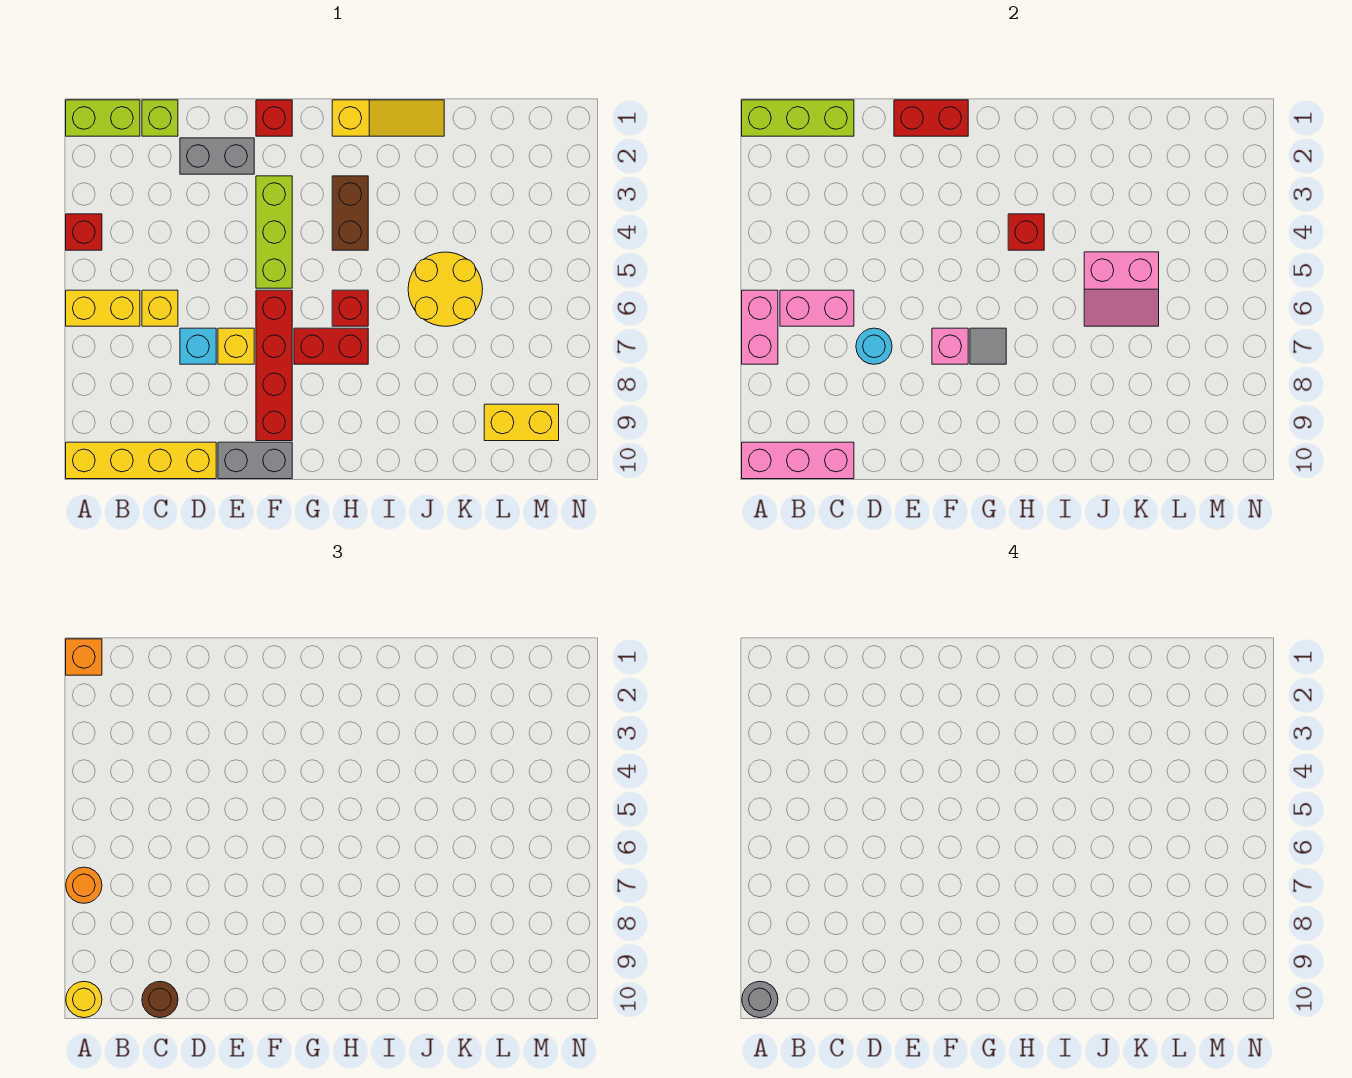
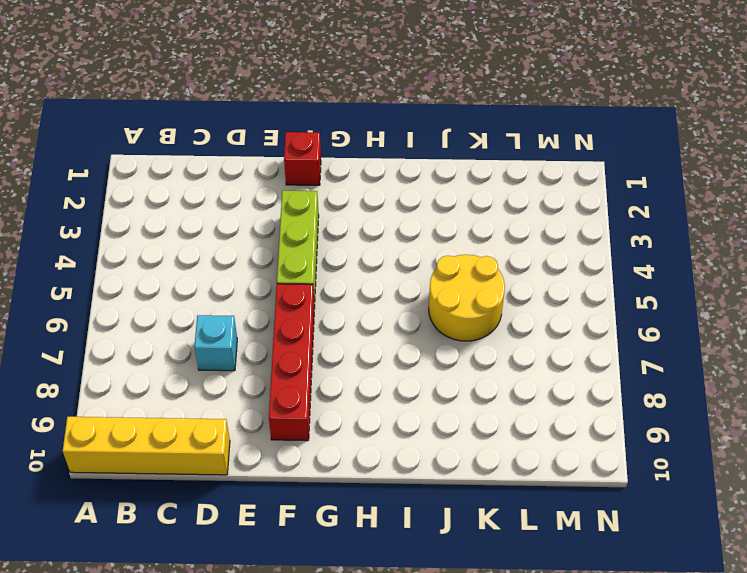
none -> lime brick A1:B1 level 1
none -> red brick A4 level 1
none -> yellow brick A6:B6 level 1
none -> lime brick C1 level 1

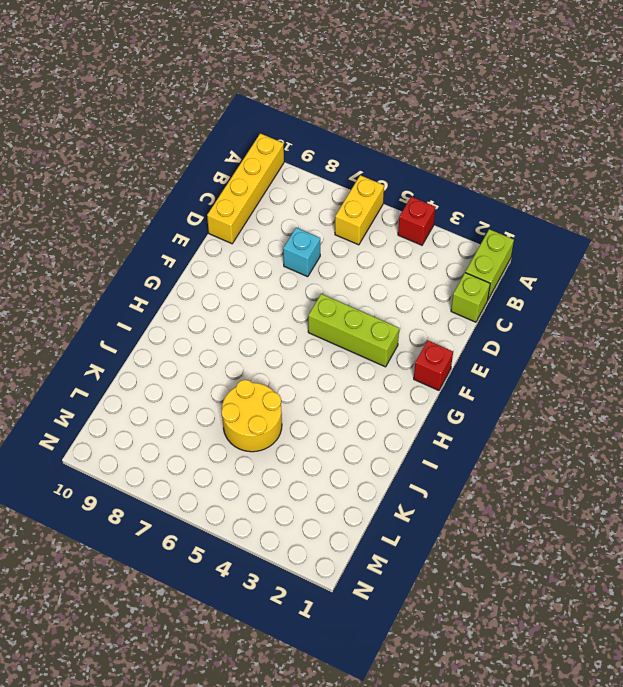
none -> yellow brick C6 level 1
none -> grey brick D2:E2 level 1
none -> yellow brick E7 level 1
none -> grey brick E10:F10 level 1

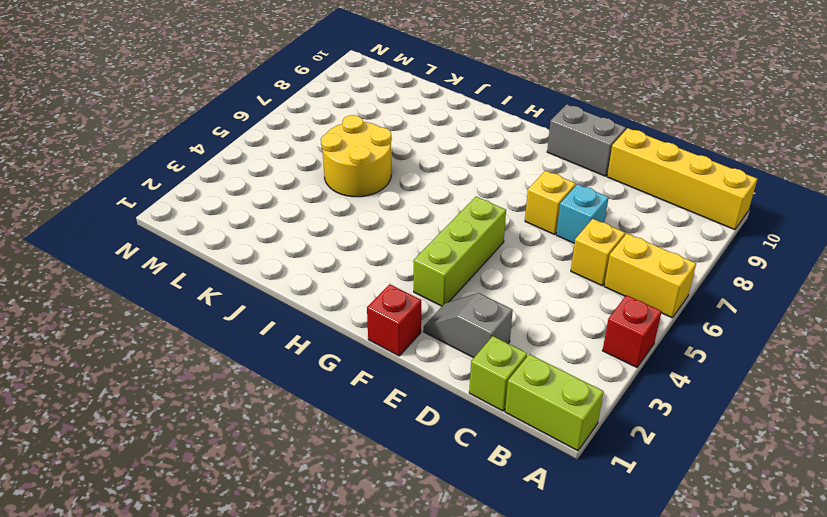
grey slope D2:E2 level 1 top D -> grey brick D2:E2 level 1
none -> red brick F6:F9 level 1
none -> red brick G7:H7 level 1
none -> yellow slope H1:J1 level 1 top H
none -> brown brick H3:H4 level 1

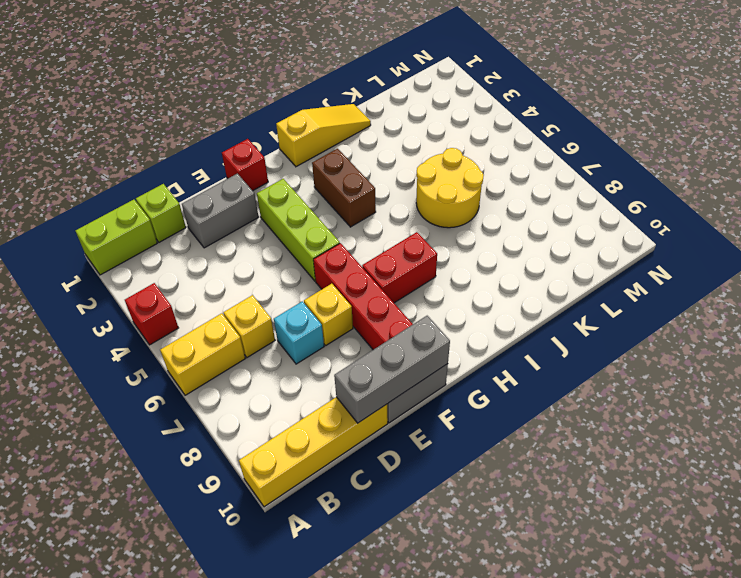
grey brick D10:F10 level 2 -> none
none -> red brick H6 level 1
none -> yellow brick L9:M9 level 1
none -> lime brick A1:C1 level 2
none -> pink brick A6:A7 level 2

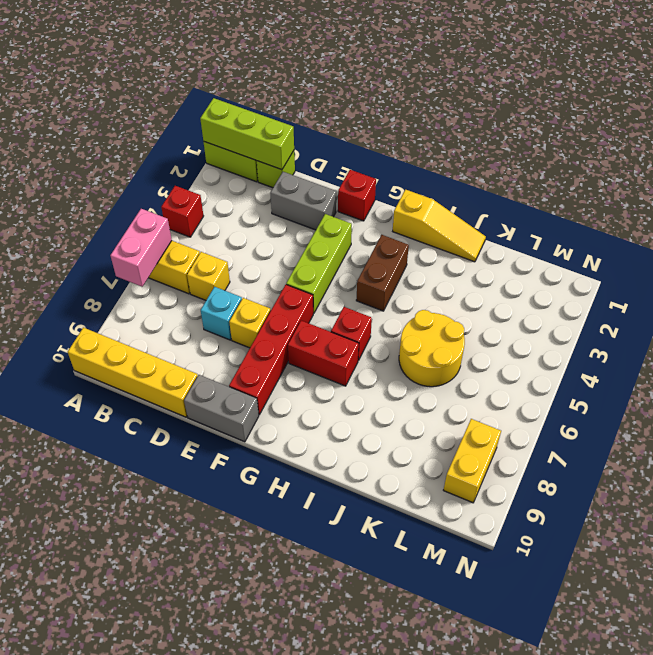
yellow brick M8:M9 level 1 -> yellow brick L9:M9 level 1
none -> pink brick A10:C10 level 2
none -> pink brick B6:C6 level 2
none -> cyan round brick D7 level 2
none -> red brick E1:F1 level 2

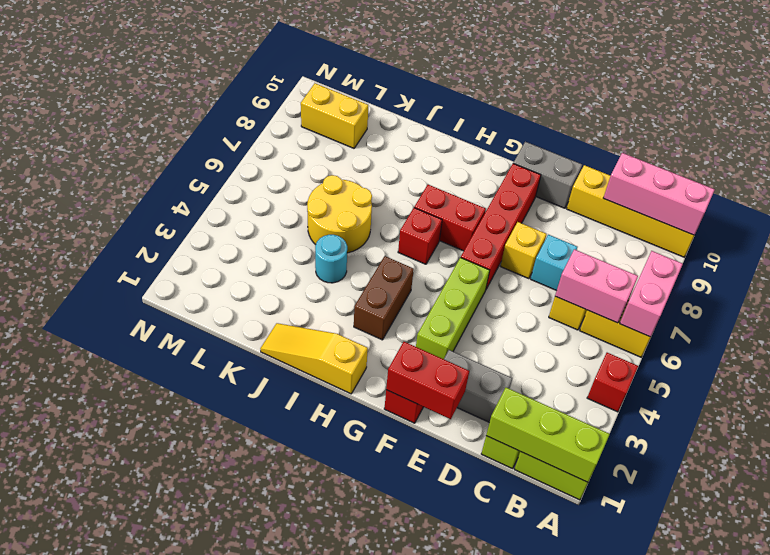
cyan round brick J4 level 1 -> cyan round brick D7 level 2
none -> pink brick F7 level 2
none -> grey tile G7 level 2
none -> red brick H4 level 2
none -> pink slope J5:K6 level 2 top 5

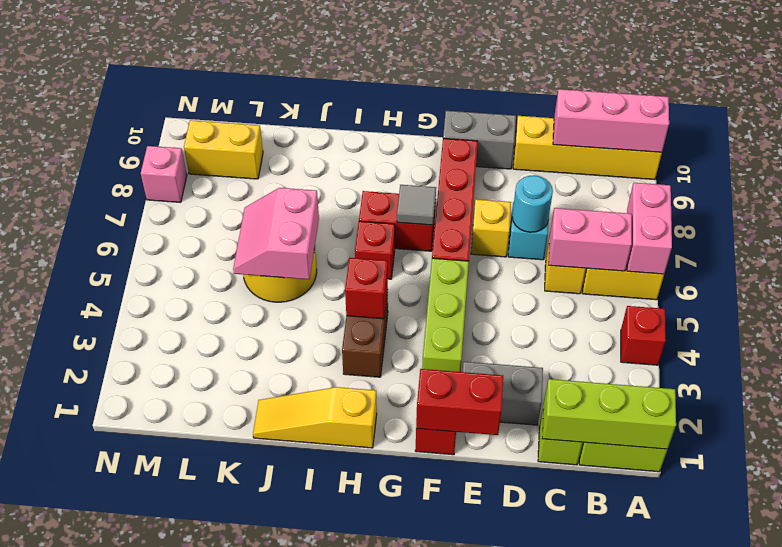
pink slope J5:K6 level 2 top J -> pink slope J5:K6 level 2 top 5
pink brick N8 level 1 -> pink brick F7 level 2
none -> orange brick A1 level 3
none -> orange round brick A7 level 3
none -> yellow round brick A10 level 3
none -> brown round brick C10 level 3

